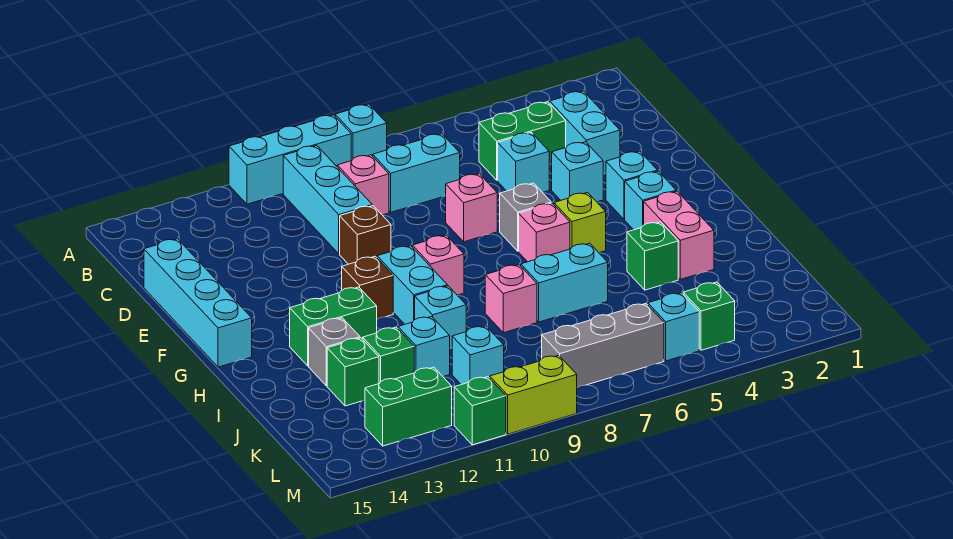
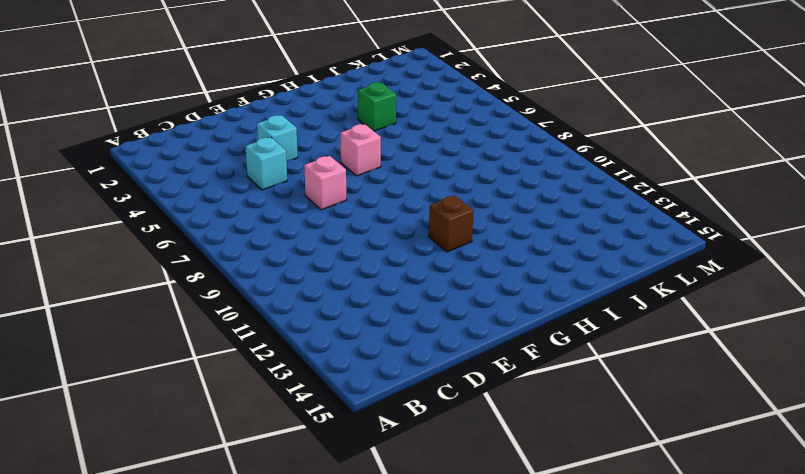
none -> cyan brick A8 level 1
none -> cyan brick A9:A11 level 1
none -> cyan brick B10:D10 level 1
none -> cyan brick C3:D3 level 1

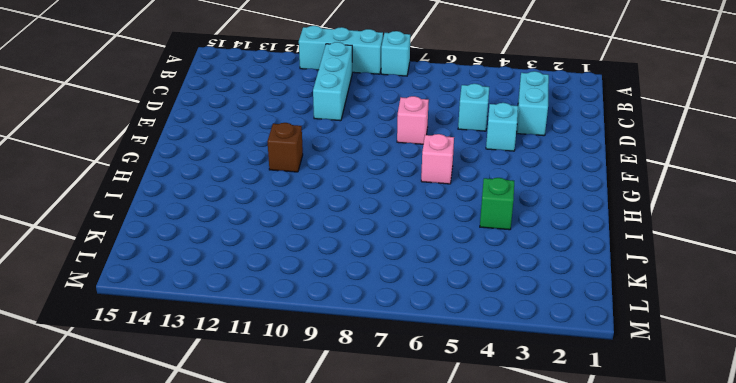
none -> green brick C4:C5 level 1
none -> cyan brick C7:C8 level 1
none -> pink brick C9 level 1
none -> cyan brick D15:G15 level 1

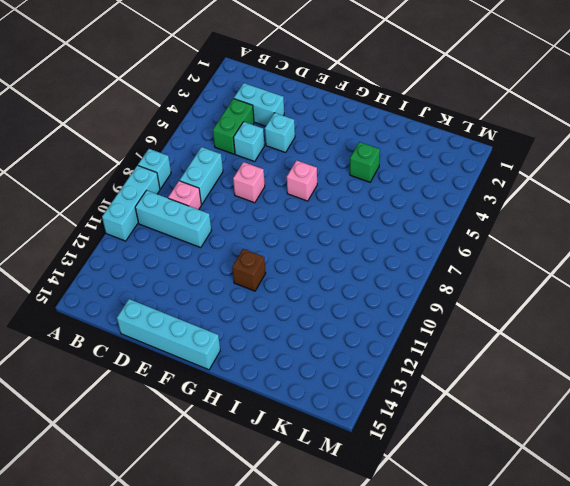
none -> brown brick E10 level 1
none -> cyan brick F3 level 1
none -> grey brick F6 level 1
none -> cyan brick G3 level 1

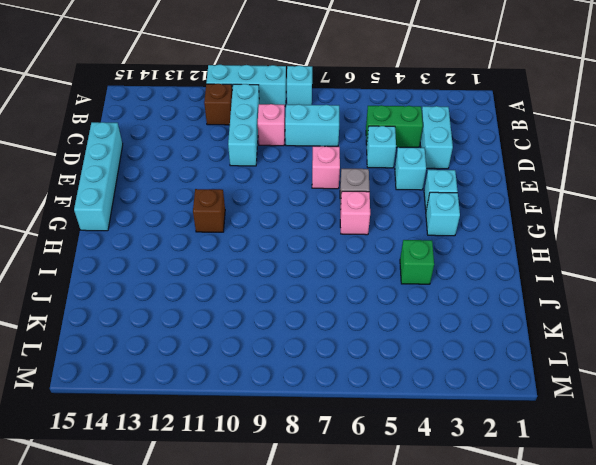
brown brick B11 level 1 -> brown brick E10 level 1
none -> lime brick G5 level 1
none -> pink brick G9 level 1
none -> cyan brick G10:H10 level 1
none -> pink brick H3:I3 level 1

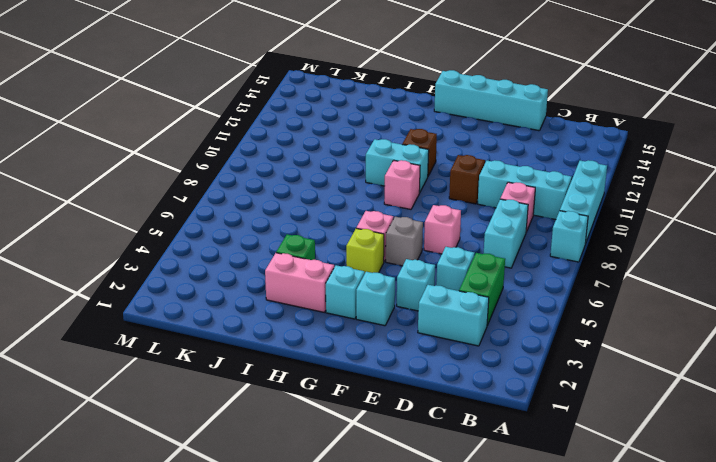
none -> green brick H12:H13 level 1
none -> cyan brick I6:I7 level 1
none -> pink brick I8 level 1
none -> cyan brick I10 level 1

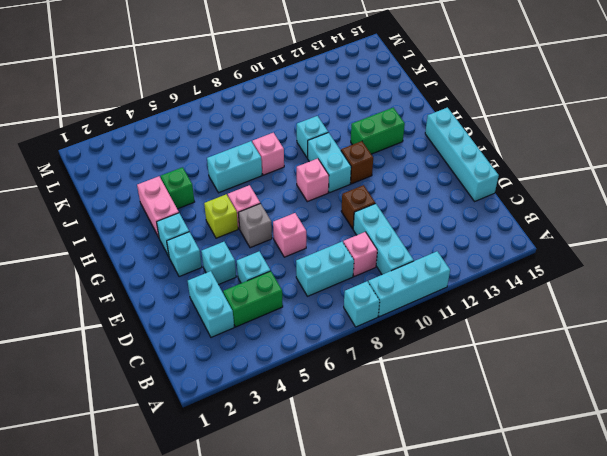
none -> grey brick I13 level 1
none -> cyan brick J11 level 1
none -> green brick J12 level 1
none -> green brick J13 level 1

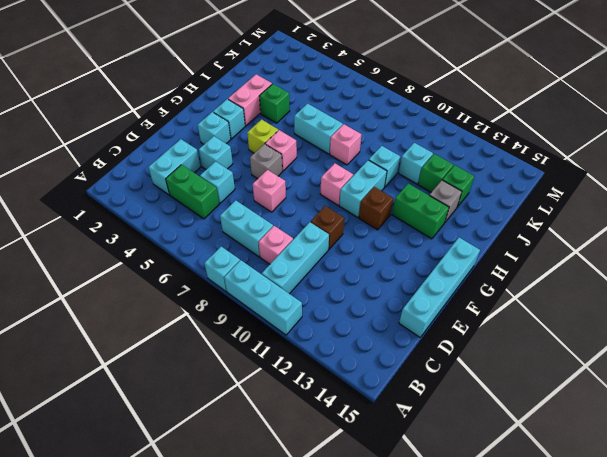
none -> cyan brick K10 level 1
none -> green brick L4 level 1
none -> cyan brick L5 level 1
none -> grey brick L6:L8 level 1

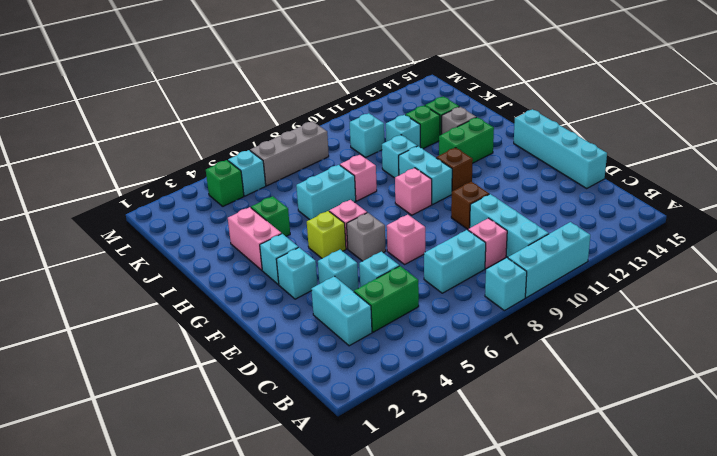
none -> green brick L12:L13 level 1
none -> lime brick M9:M10 level 1
none -> green brick M11 level 1

